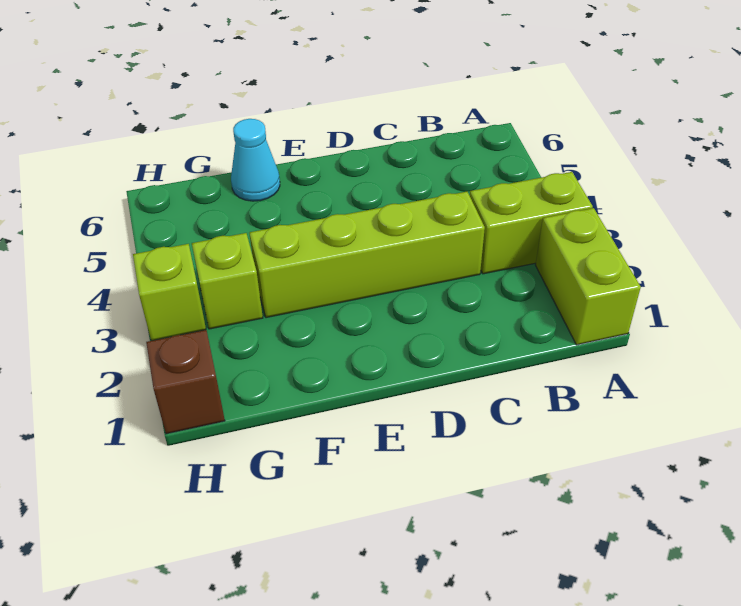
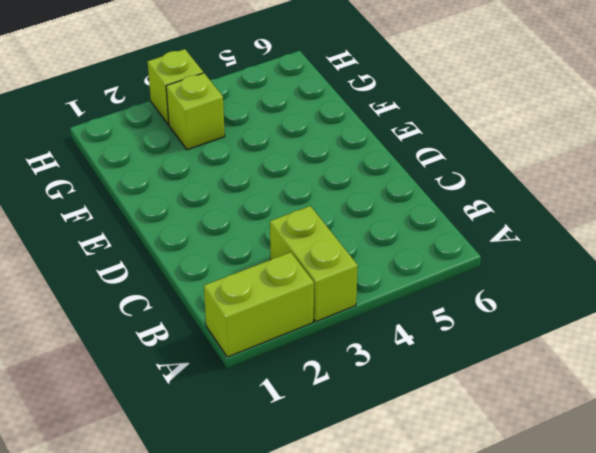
none -> lime brick C3:F3 level 1
none -> cyan cone F6 level 1

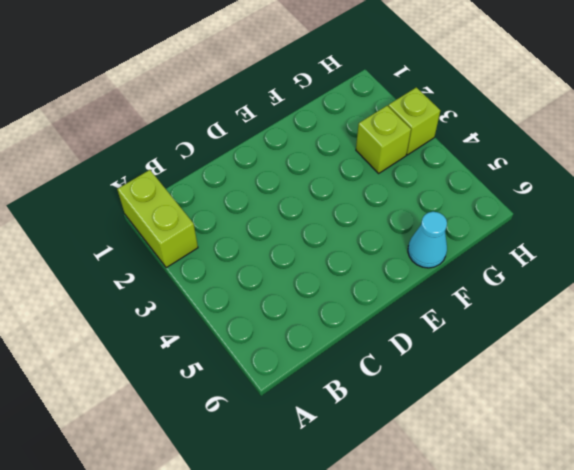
none -> lime brick A3:B3 level 1
none -> lime brick C3:F3 level 1

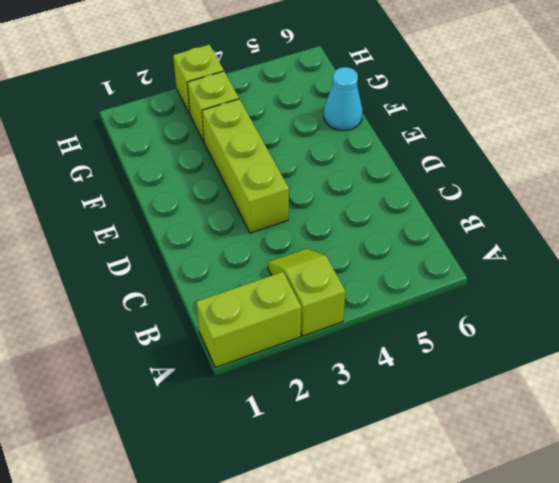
lime slope A3:B3 level 1 top A -> lime brick A3:B3 level 1
lime brick D3:F3 level 1 -> lime brick C3:F3 level 1
none -> brown brick H1 level 1

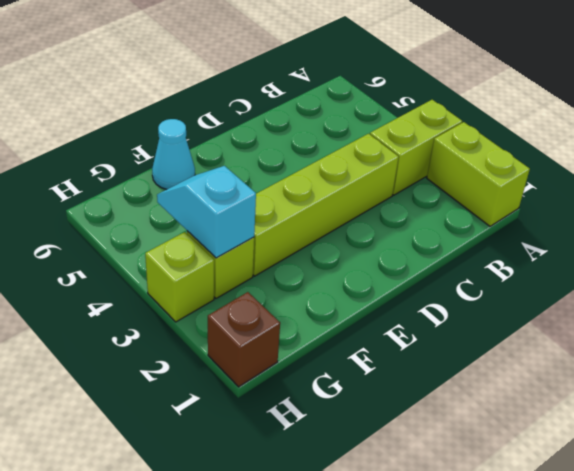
cyan slope G3:G4 level 2 top 3 -> none

